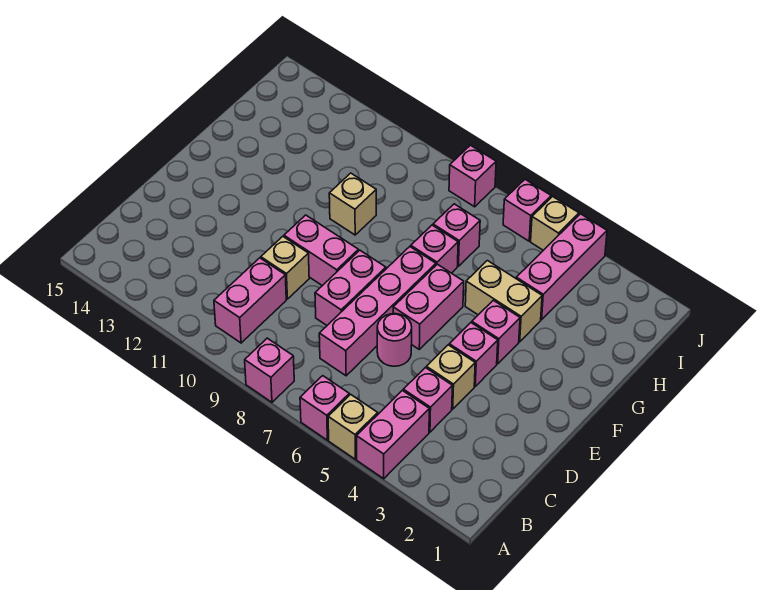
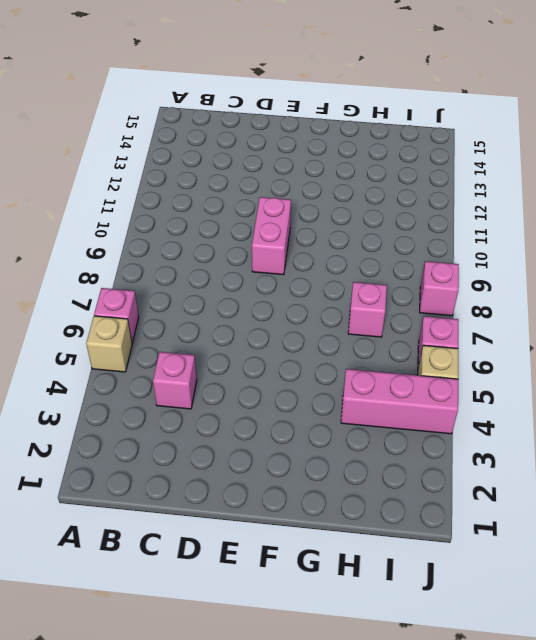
none -> pink brick A4:B4 level 1
none -> pink brick A8 level 1
none -> pink brick B10:C10 level 1

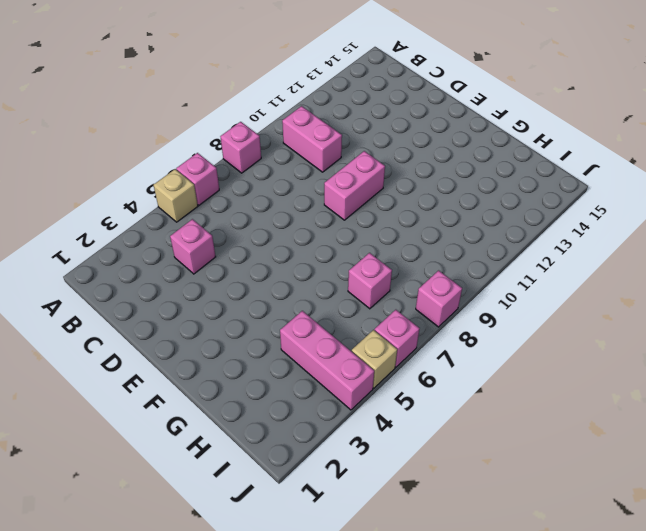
none -> pink brick A4:B4 level 1
none -> pink brick C7:F7 level 1
none -> tan brick D4 level 1

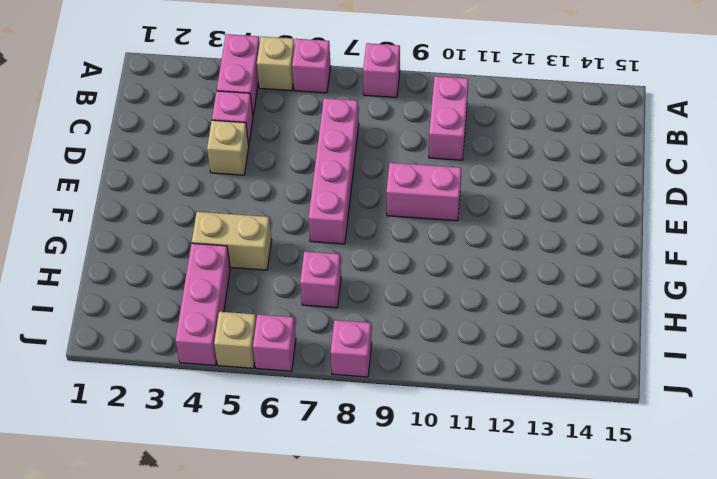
none -> pink round brick D6 level 1
none -> pink brick D8:E8 level 1
none -> tan brick D10 level 1

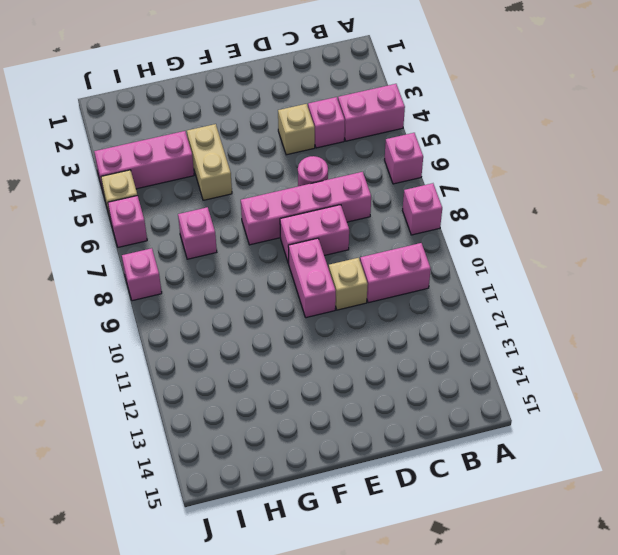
none -> tan brick A5 level 1
none -> pink brick E4 level 1
none -> pink brick E6:F6 level 1

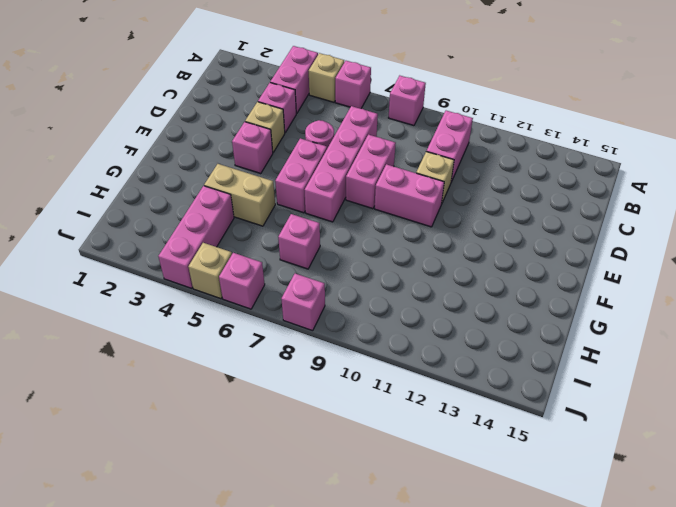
none -> pink brick F4 level 1
none -> pink brick G7 level 1
none -> tan brick G10 level 1

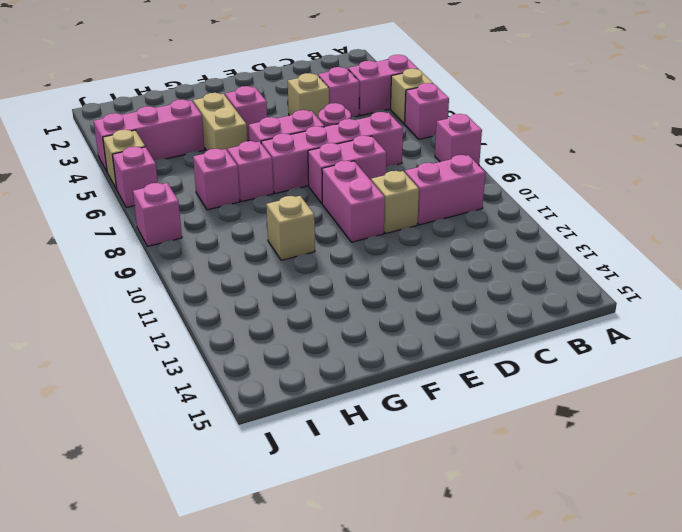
none -> pink brick E4 level 1

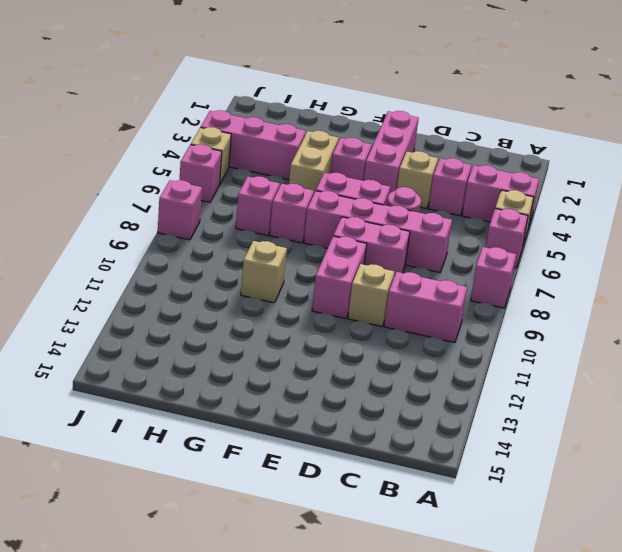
pink brick E2:E4 level 1 -> pink brick E4 level 1

